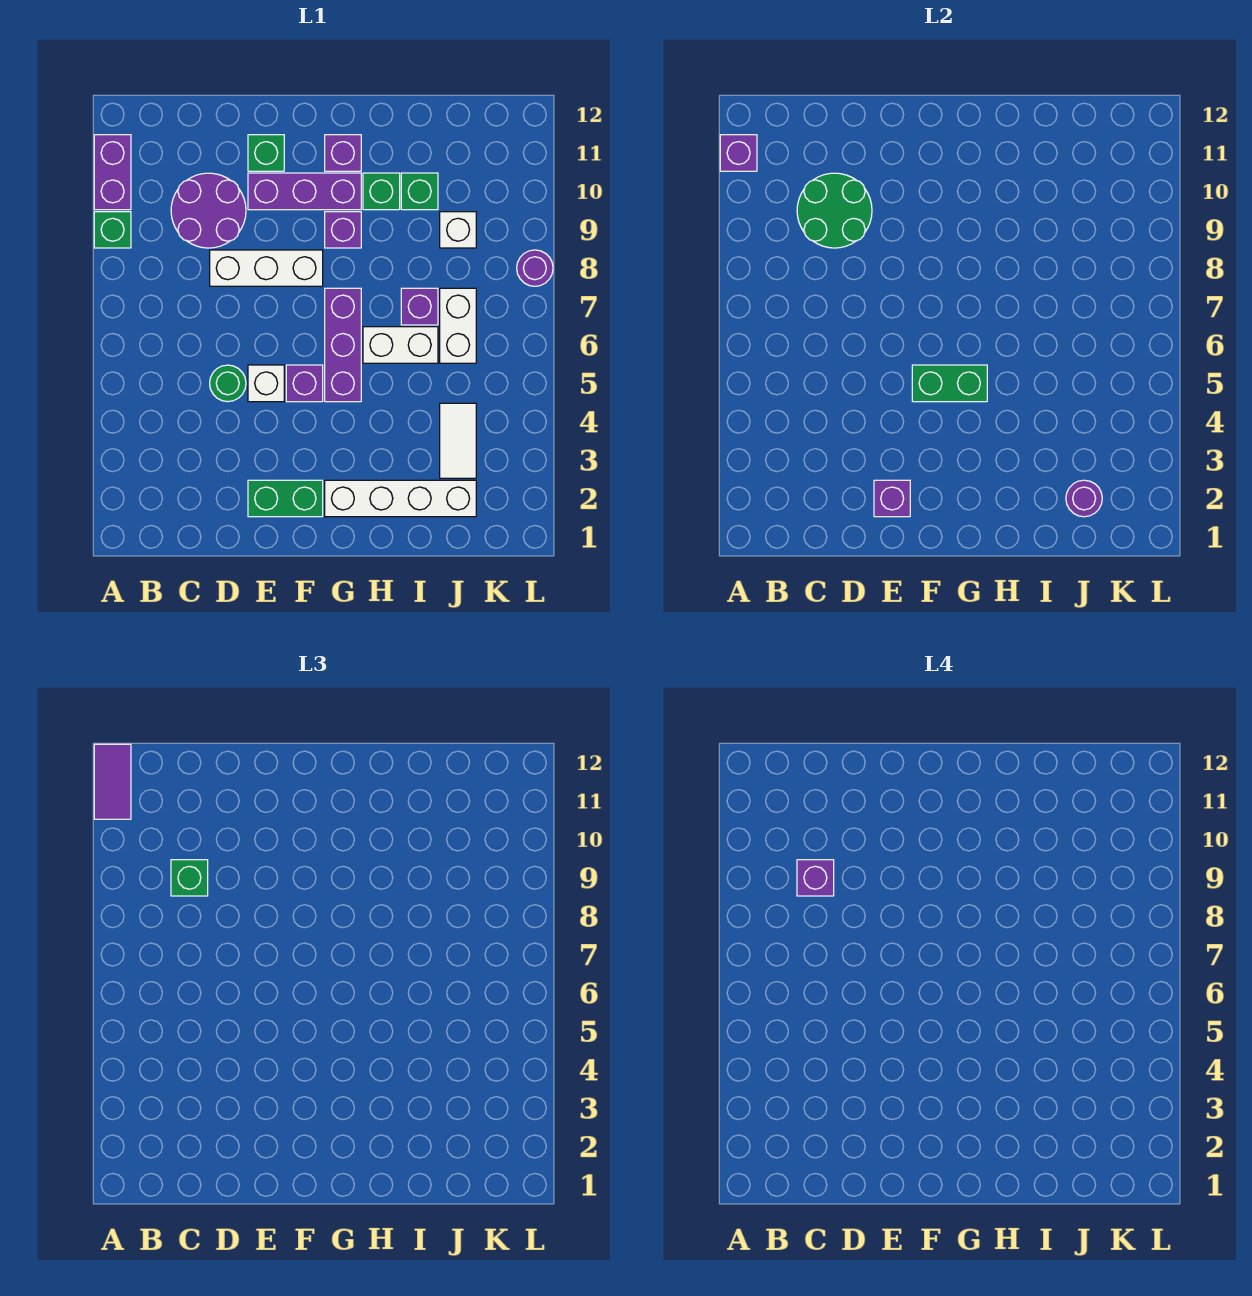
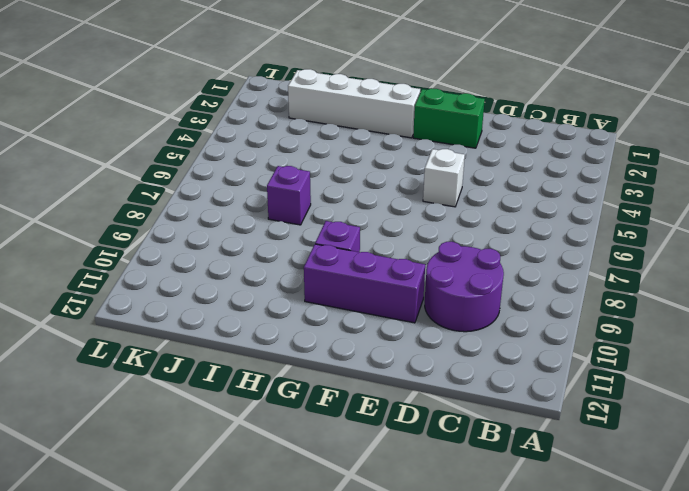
none -> green brick A9 level 1
none -> purple brick A10:A11 level 1
none -> green round brick D5 level 1
none -> white brick D8:F8 level 1

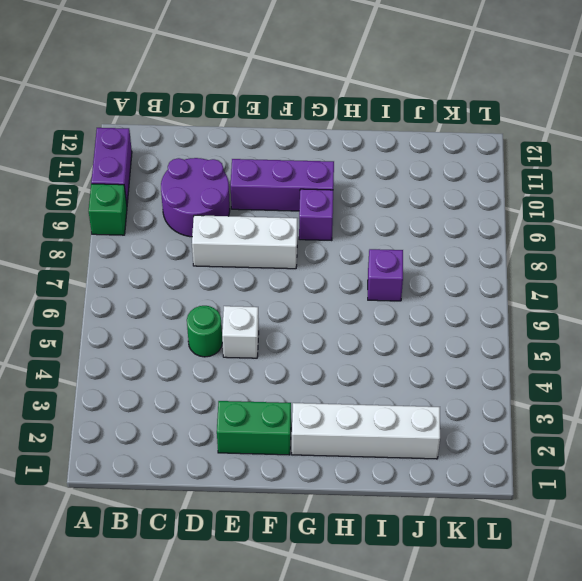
none -> green brick E11 level 1
none -> purple brick F5 level 1
none -> purple brick G5:G7 level 1
none -> purple brick G11 level 1

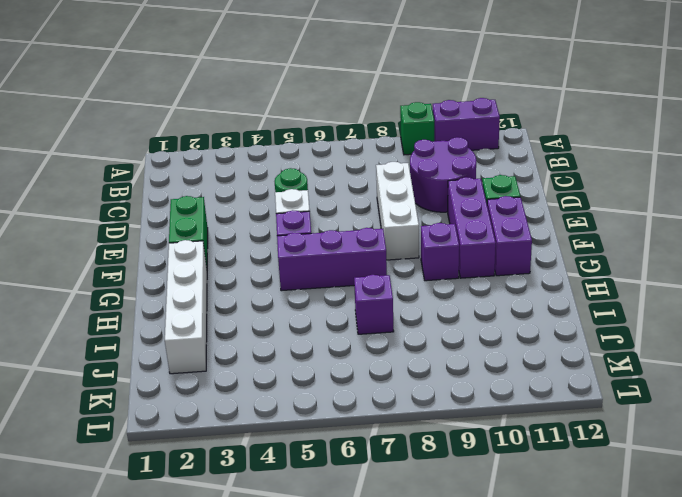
purple brick F11:G11 level 1 -> purple brick G11 level 1
none -> white brick H6:I6 level 1
none -> green brick H10 level 1
none -> green brick I10 level 1
none -> white tile J3:J4 level 1

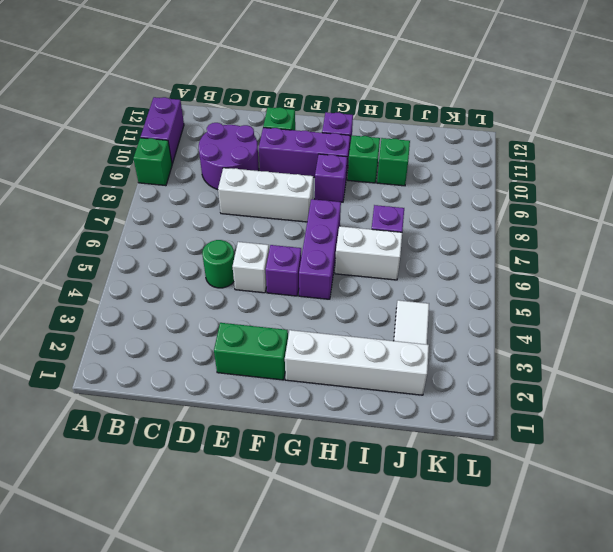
none -> white brick J6:J7 level 1
none -> white brick J9 level 1
none -> purple round brick L8 level 1
none -> purple brick A11 level 2

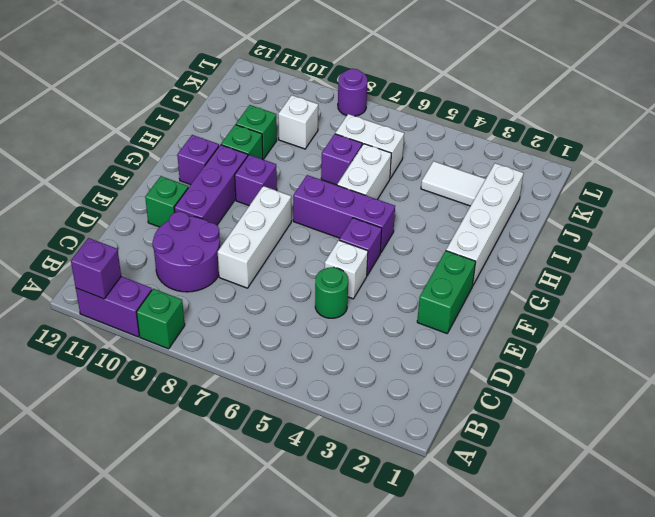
none -> green round brick C9:D10 level 2
none -> purple brick E2 level 2
none -> green brick F5:G5 level 2
none -> purple round brick J2 level 2

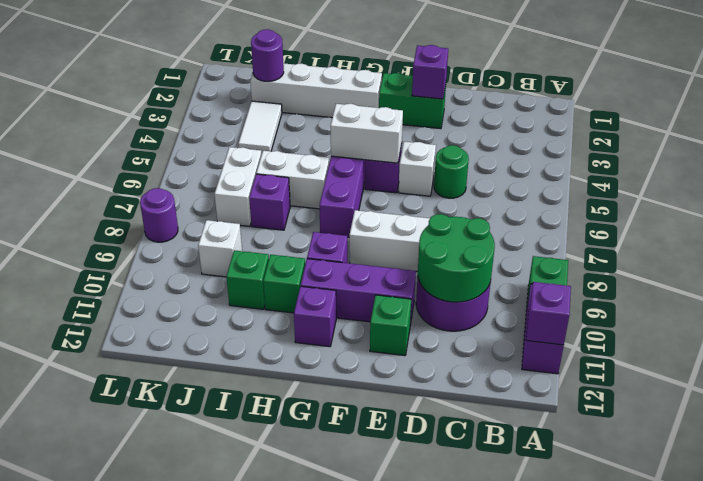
white brick F5:G5 level 2 -> green brick F5:G5 level 2
none -> purple tile A11:A12 level 3
none -> green brick C9 level 3
none -> purple brick C9 level 4

